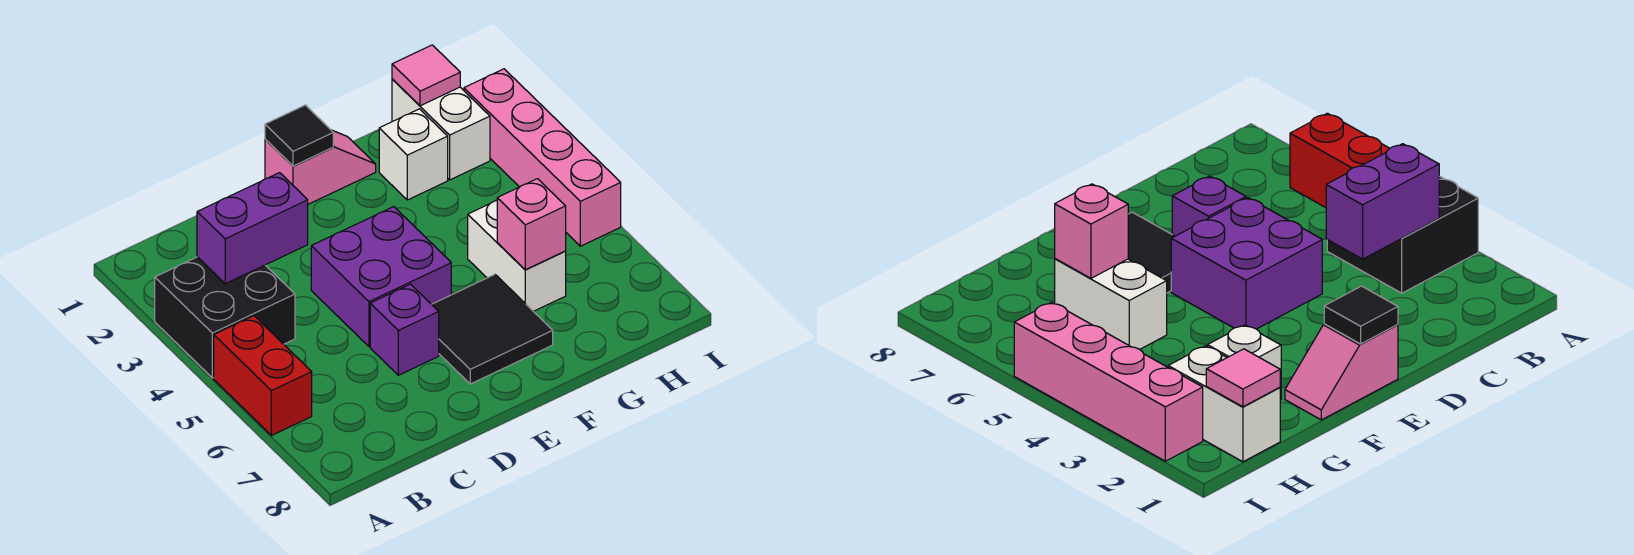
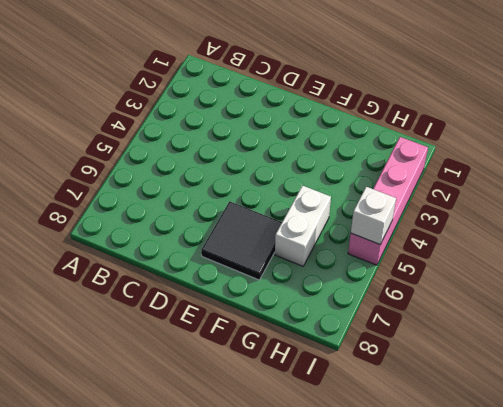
white brick I5 level 2 -> white brick G2 level 1
none -> black brick A3:B4 level 1
none -> red brick A5:A6 level 1
none -> purple brick D4:E5 level 1

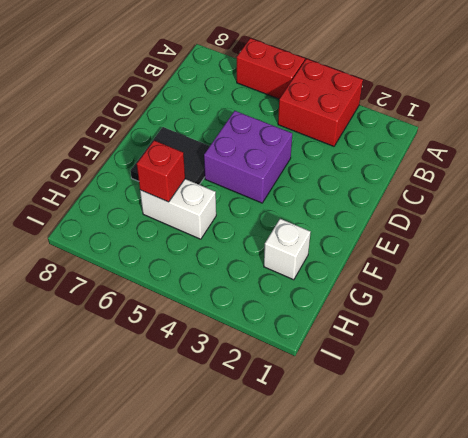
red brick A3:B4 level 1 -> black brick A3:B4 level 1
red brick G6 level 2 -> pink brick G6 level 2
none -> purple brick D6 level 1
none -> pink slope E1:F1 level 1 top E
none -> white brick H1:H2 level 1

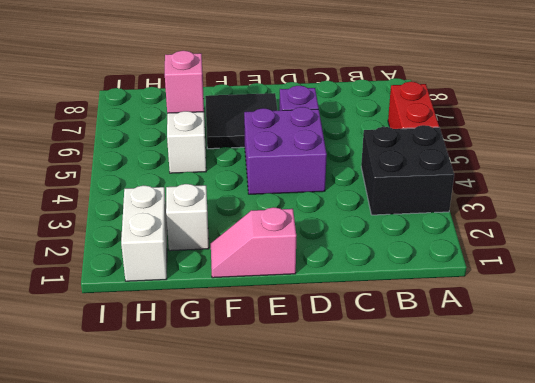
none -> pink brick I2:I5 level 1
none -> purple brick B3:C3 level 2
none -> black tile E1 level 2

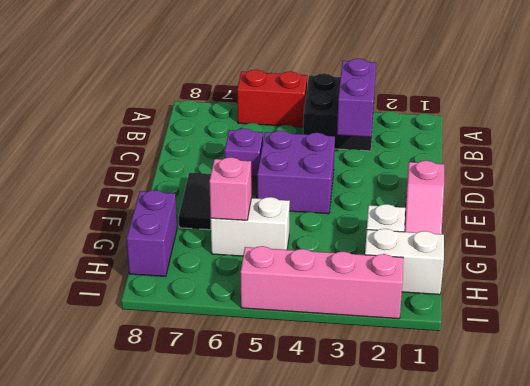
purple brick G8:H8 level 1 -> none
none -> black tile E1 level 2
none -> pink tile H1 level 2

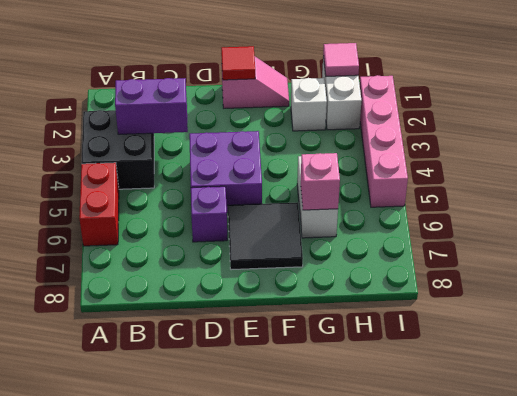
red tile E1 level 2 -> black tile E1 level 2

